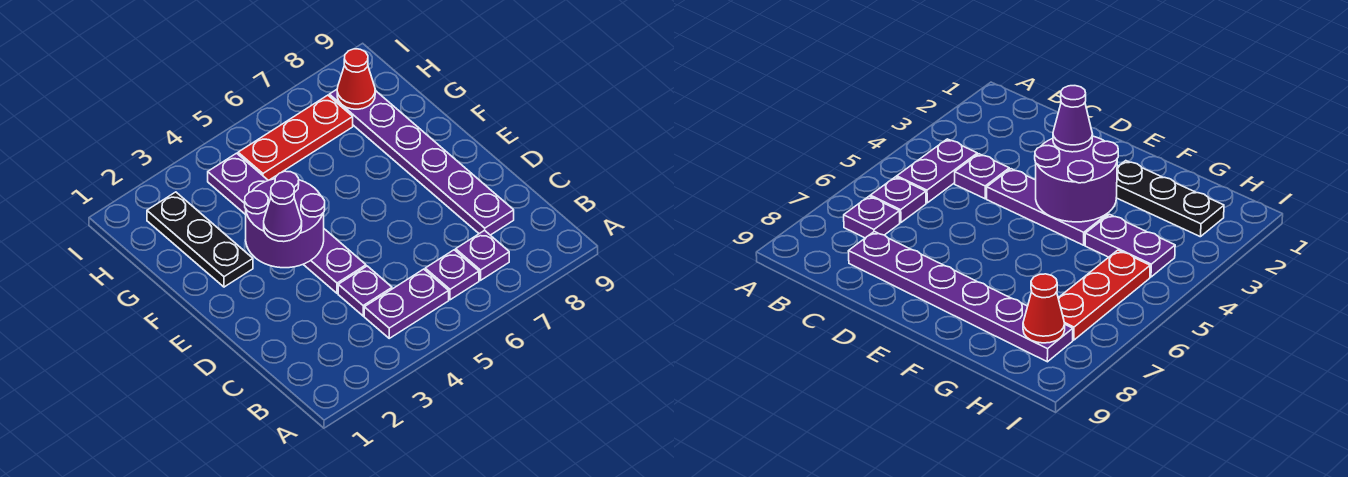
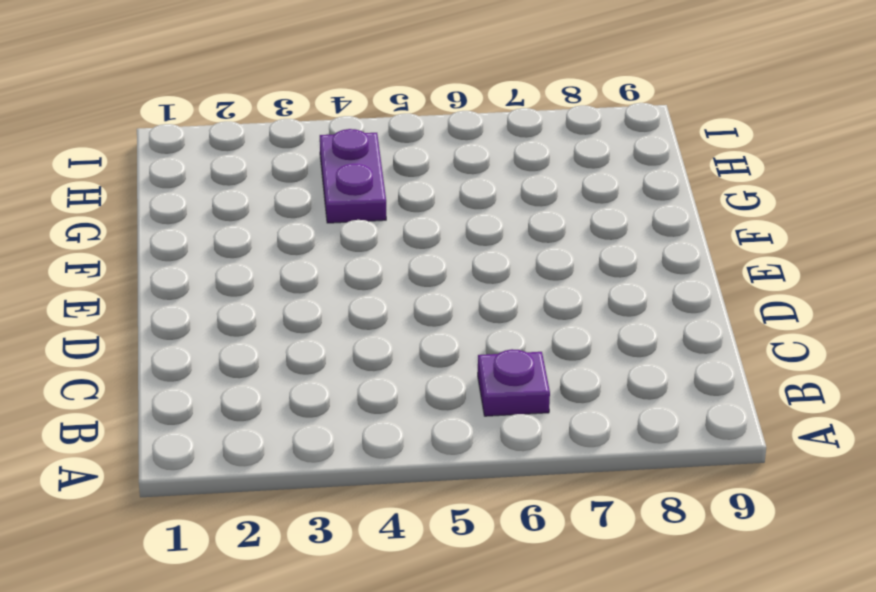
none -> purple plate B4:B5 level 1
none -> purple plate B7 level 1
none -> purple plate C4 level 1

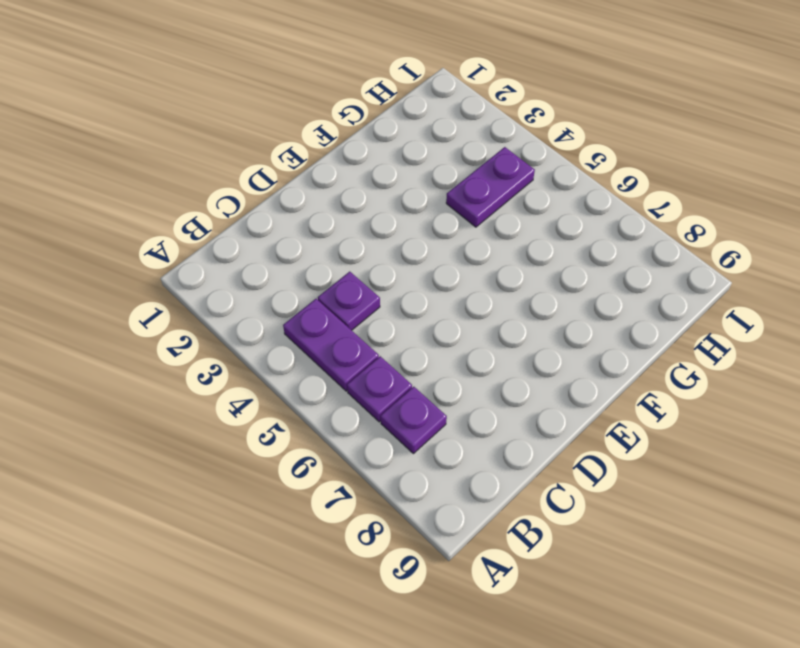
none -> purple plate C8:H8 level 1
none -> purple plate D4:F4 level 1
none -> black plate F2:H2 level 1

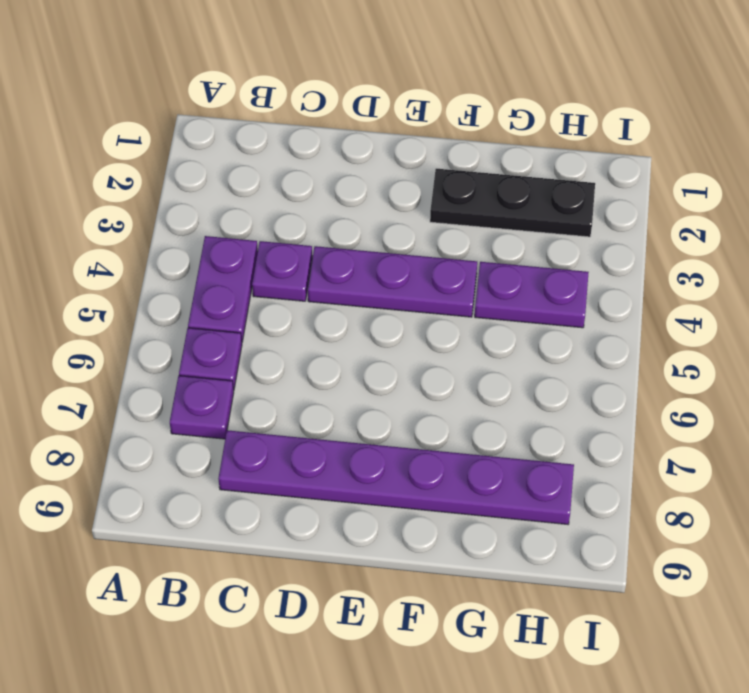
none -> red plate H5:H7 level 1
none -> purple round brick E3:F4 level 2
none -> red cone H8 level 2

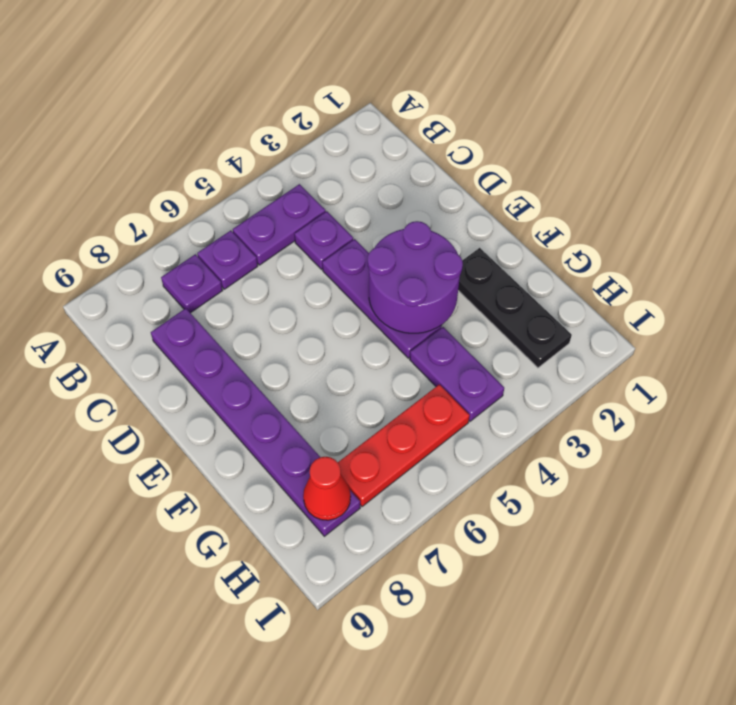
none -> purple cone E3 level 3

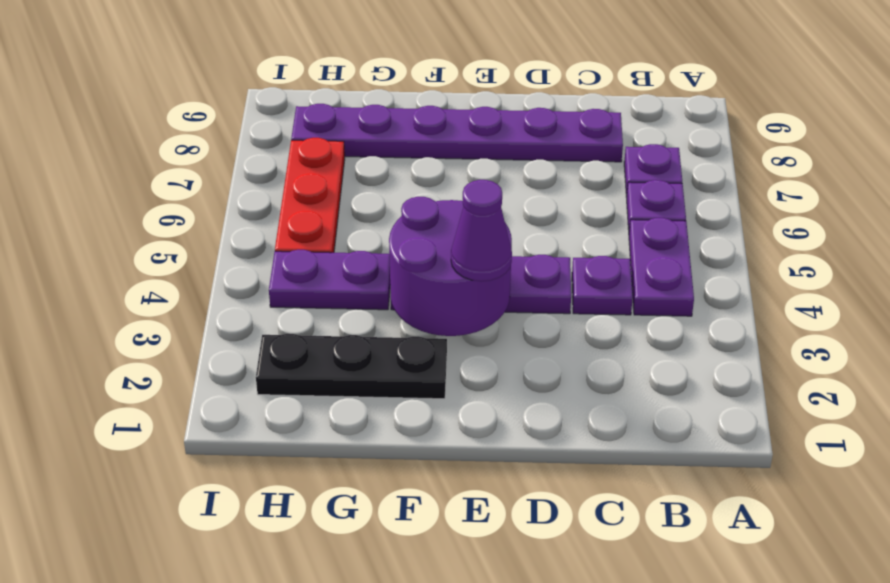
none -> red cone H8 level 2

